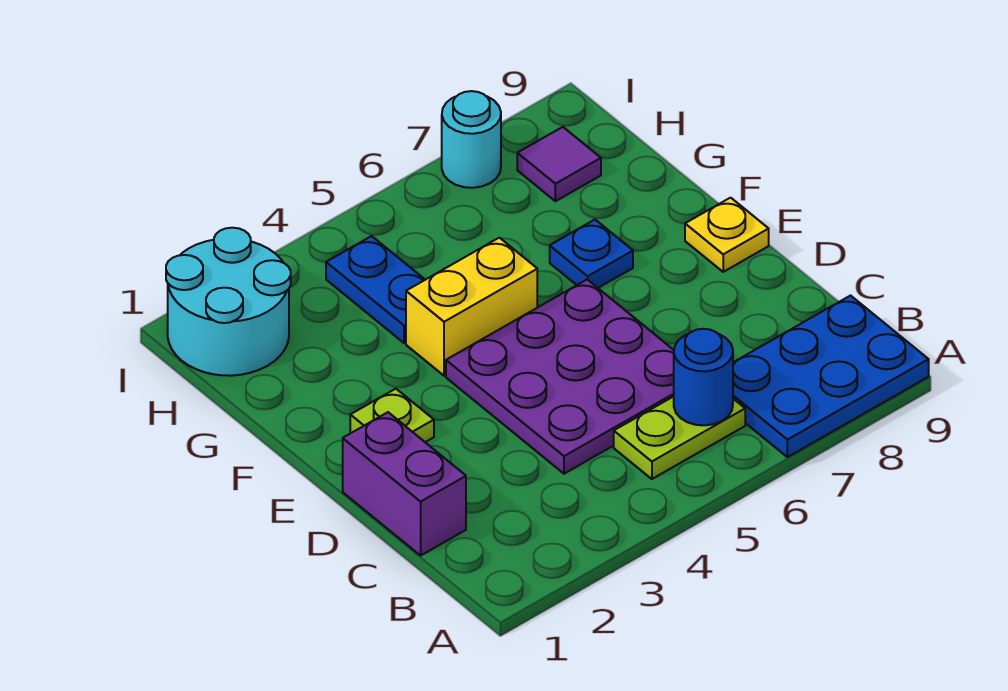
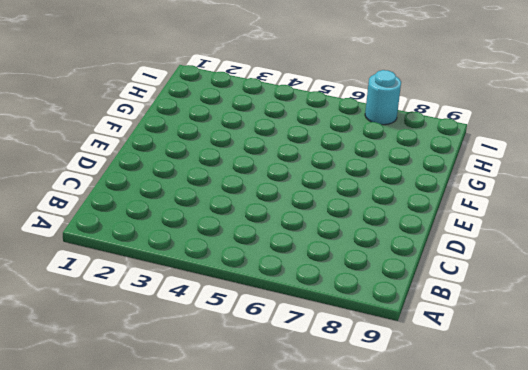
none -> blue plate A7:B9 level 1
none -> lime plate B5:B6 level 1
none -> purple brick C1:D1 level 1

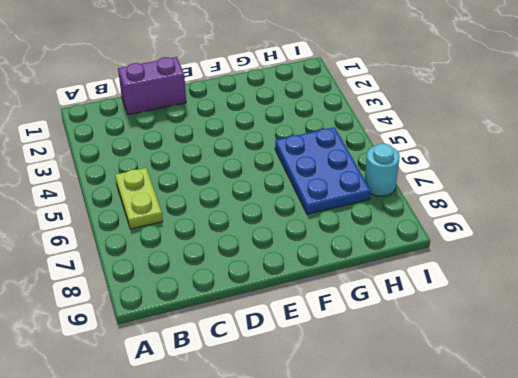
blue plate G5:H7 level 1 -> blue plate A7:B9 level 1
none -> purple plate C4:E6 level 1
none -> lime plate E2 level 1
none -> yellow plate E9 level 1

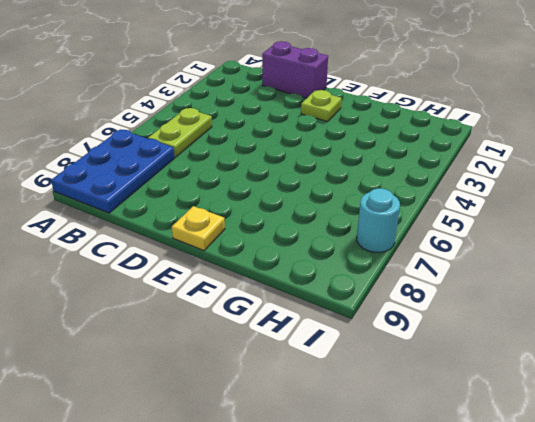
none -> purple plate C4:E6 level 1
none -> yellow brick F4:F5 level 1
none -> blue plate F7 level 1

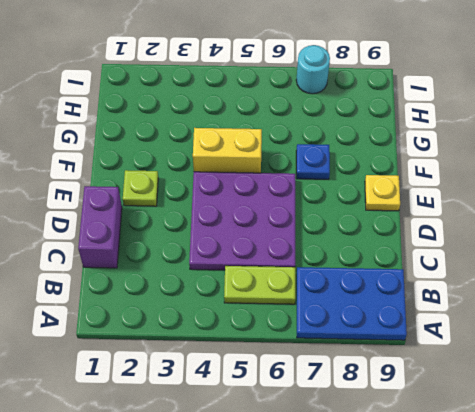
none -> blue plate G4:H4 level 1
none -> cyan round brick H1:I2 level 1
none -> purple tile H8 level 1

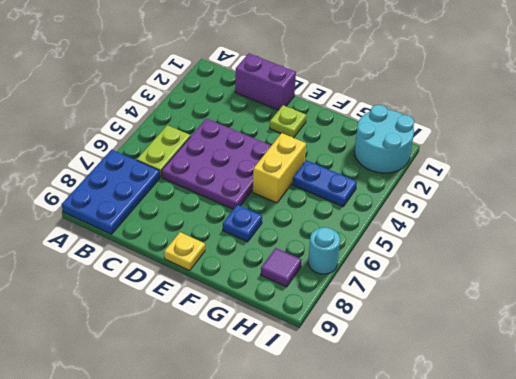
none -> blue round brick B6 level 2

